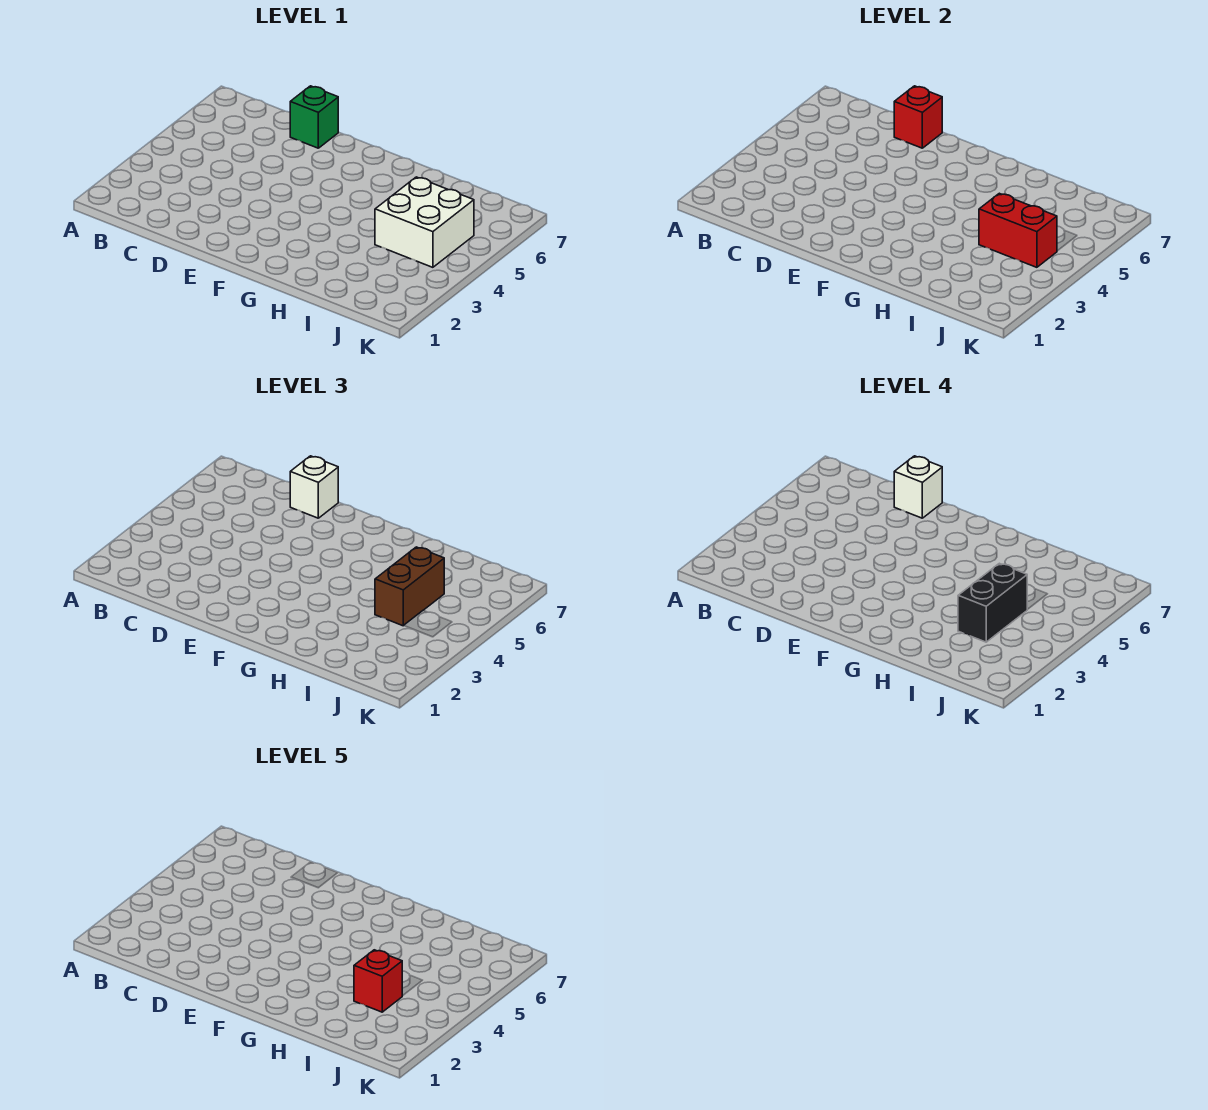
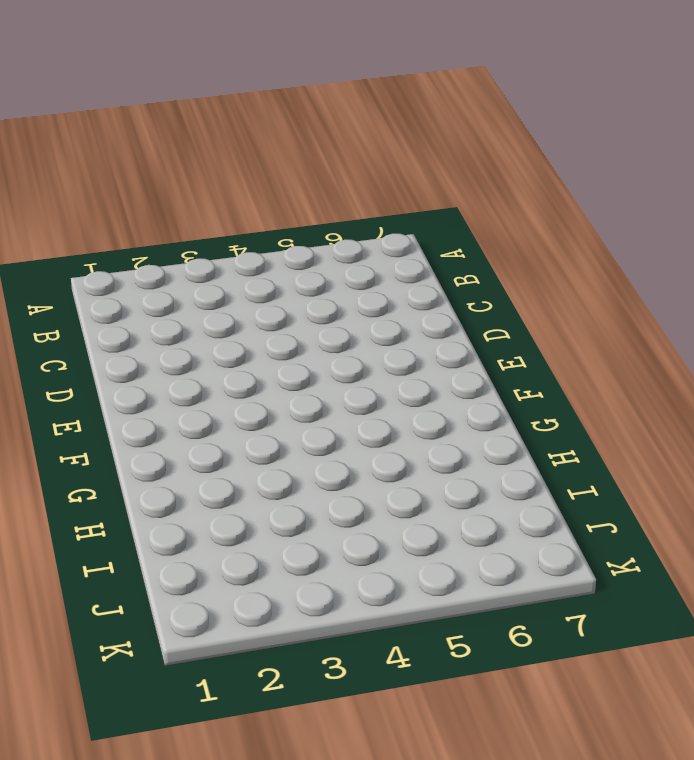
none -> green brick D7 level 1
none -> white brick I4:J5 level 1

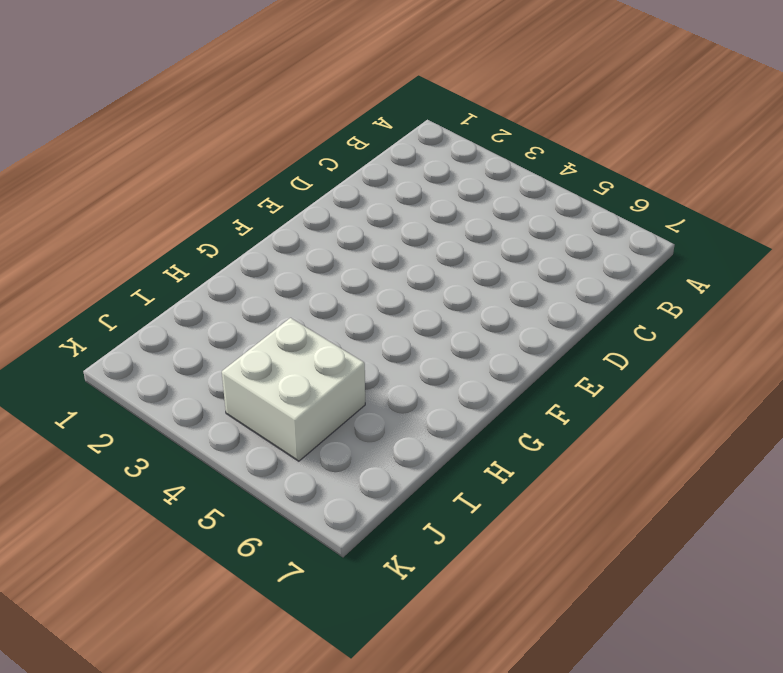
none -> green brick D7 level 1
none -> red brick D7 level 2

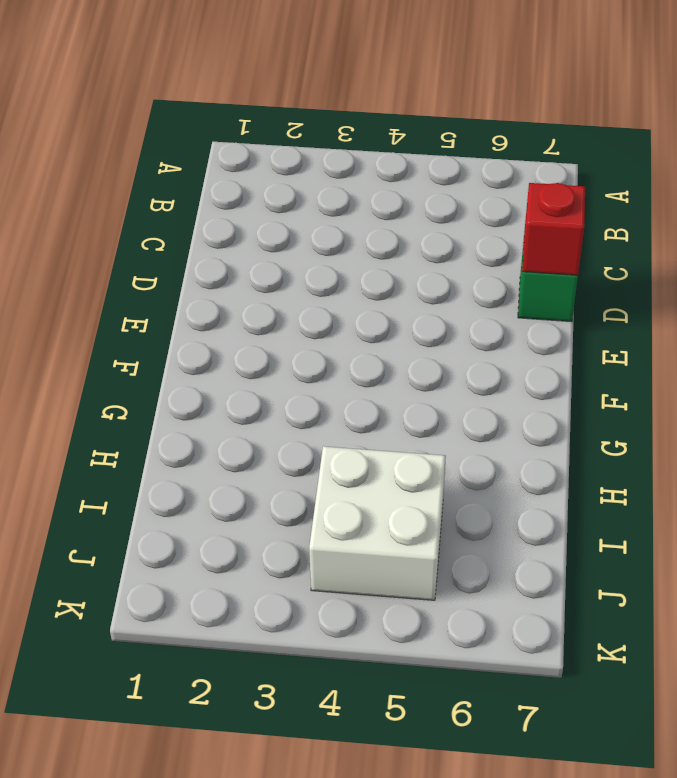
none -> red brick I4:J4 level 2
none -> white brick D7 level 3

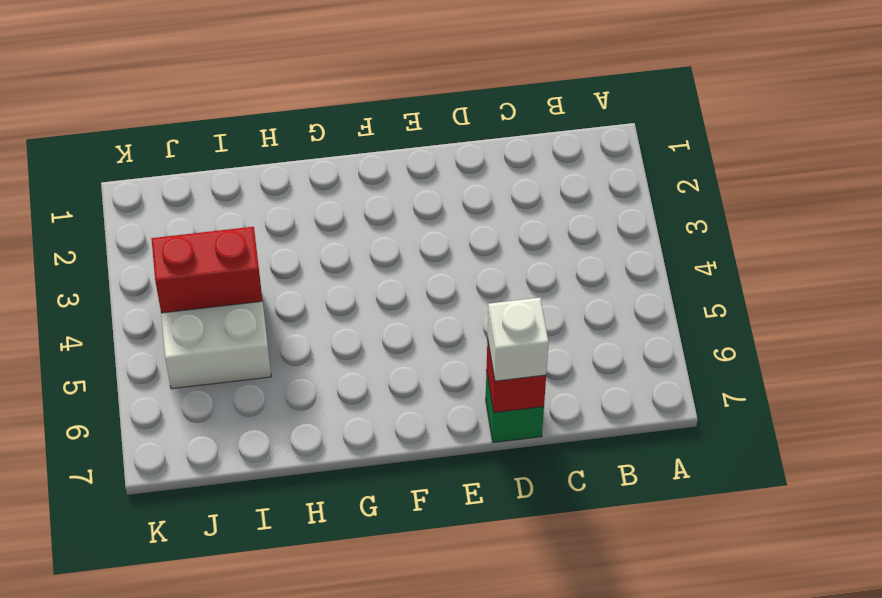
none -> brown brick I4:I5 level 3
none -> white brick D7 level 4

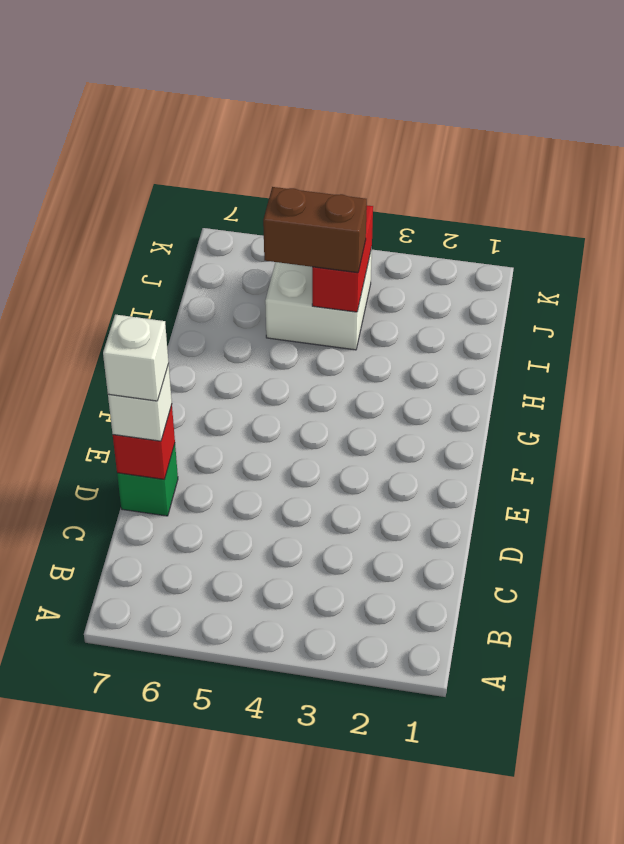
none -> black brick I3:I4 level 4
none -> red brick I3 level 5

